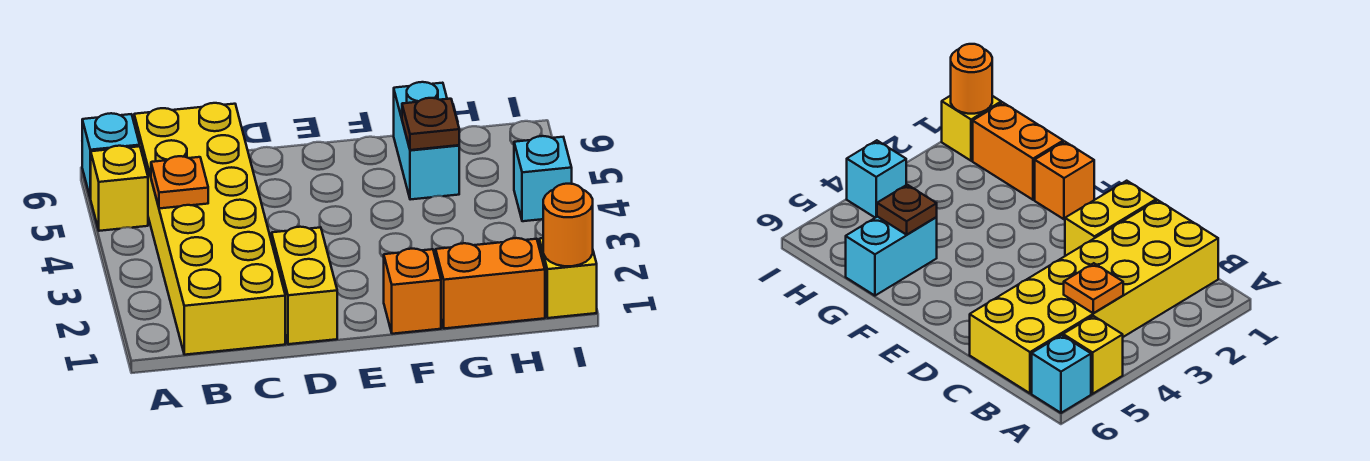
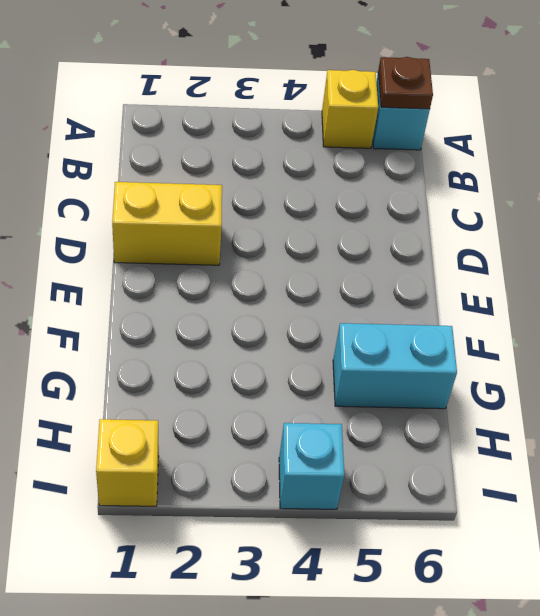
brown plate A6 level 2 -> brown plate G5 level 2
none -> yellow brick B1:C6 level 1
none -> orange brick F1 level 1
none -> orange brick G1:H1 level 1

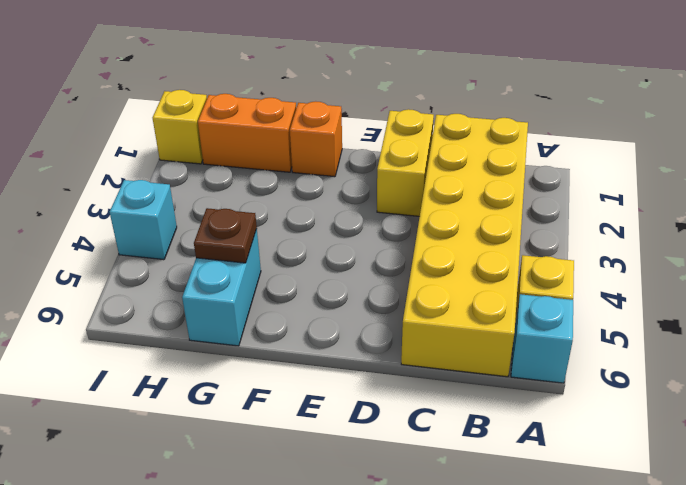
none -> orange plate B4 level 2
none -> orange round brick I1 level 2

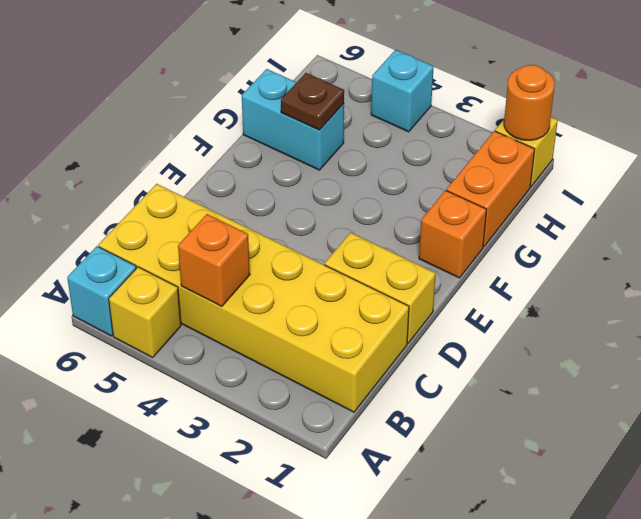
orange brick B4 level 2 -> orange plate B4 level 2

